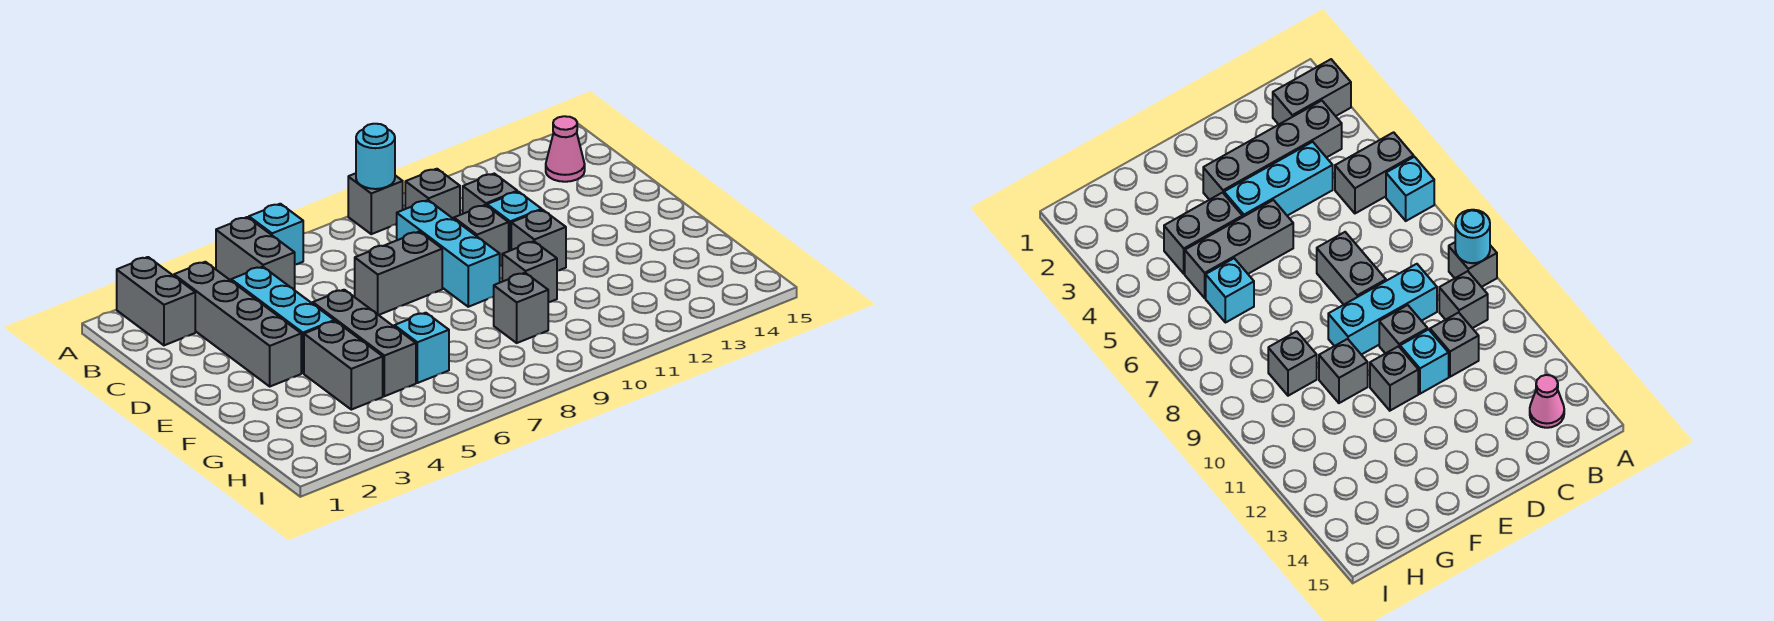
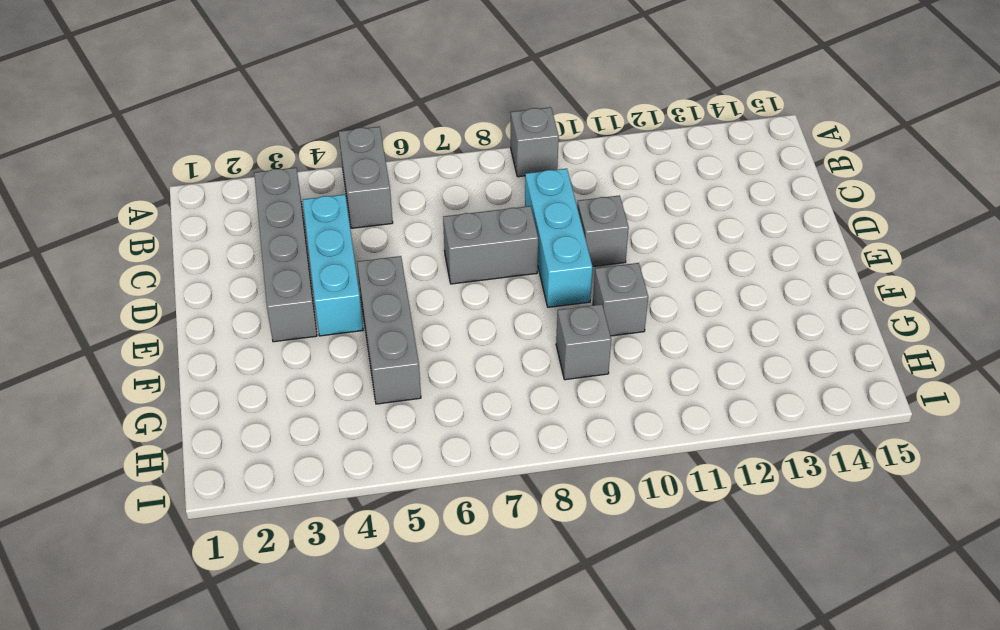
none -> grey brick A2:B2 level 1
none -> cyan brick A6 level 1
none -> grey brick B10 level 1

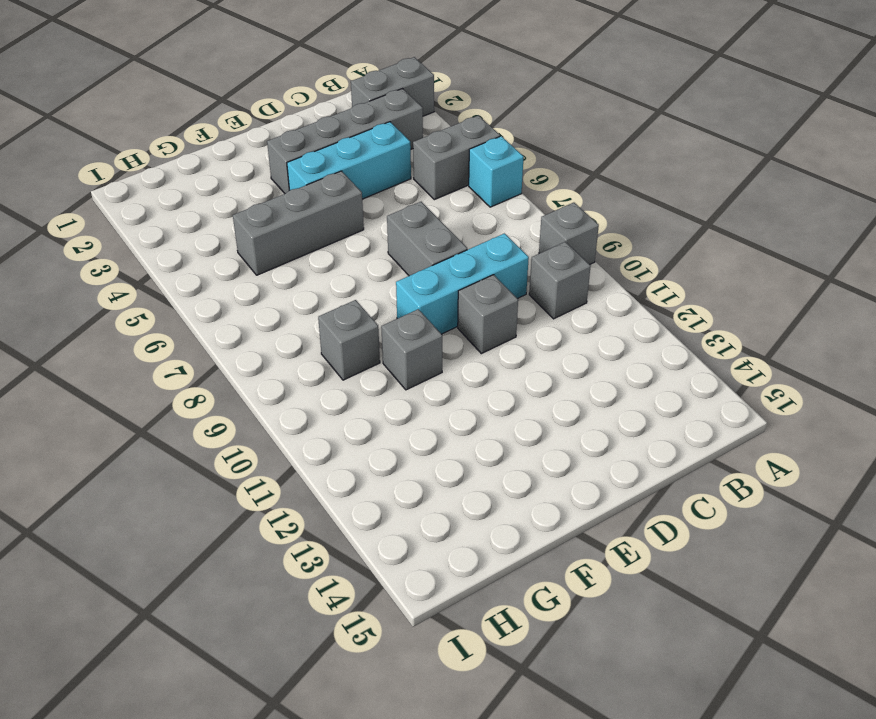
none -> pink cone B14 level 1
none -> grey brick C11 level 1
none -> cyan brick D11 level 1

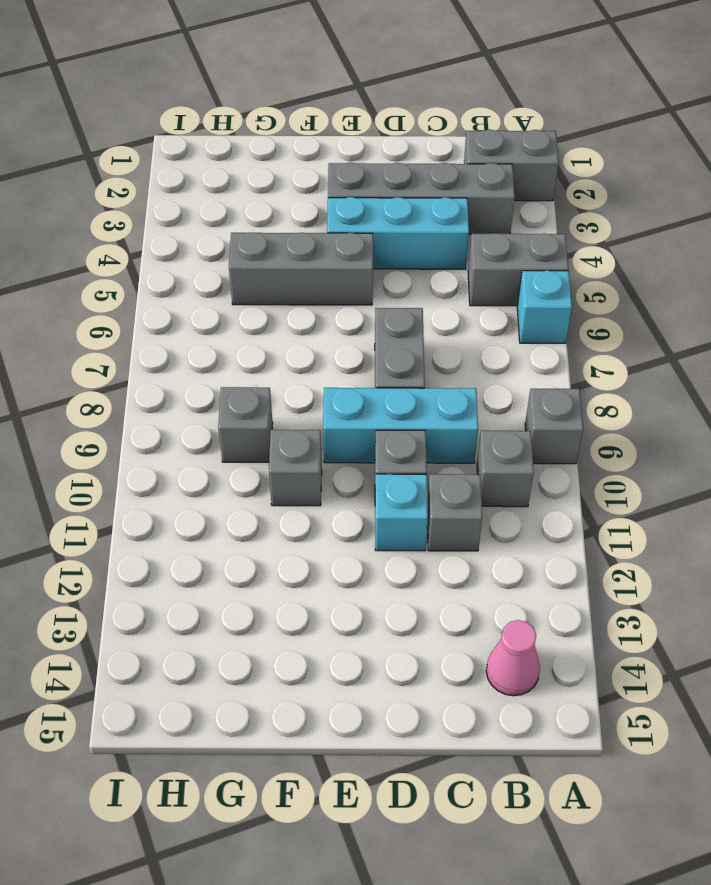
none -> grey brick E11 level 1
none -> grey brick F4:G4 level 1
none -> cyan brick G6 level 1

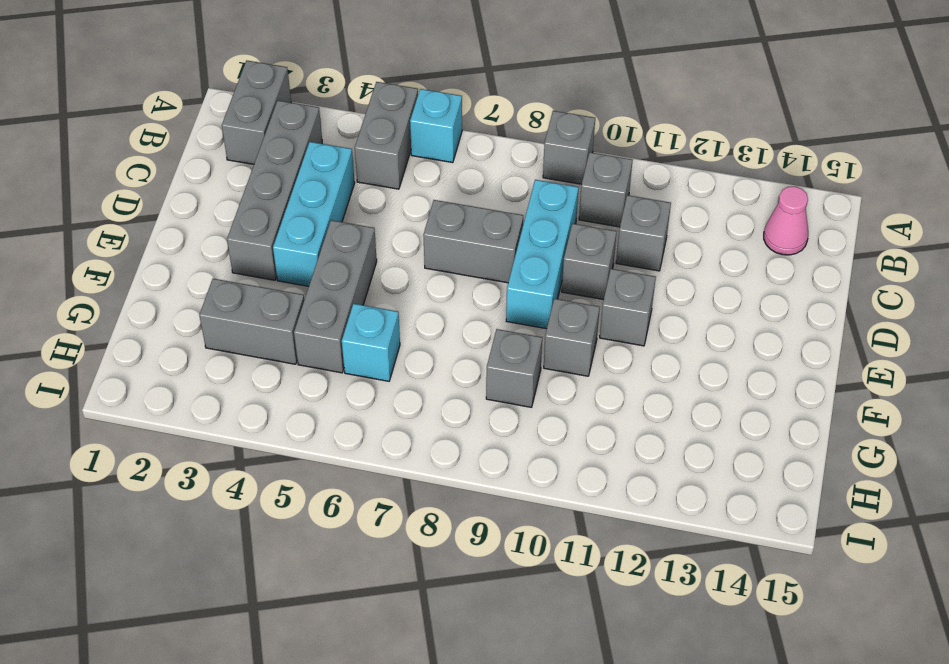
grey brick G3:G4 level 1 -> grey brick F4:G4 level 1
none -> cyan brick D11 level 1
none -> cyan round brick A9 level 2

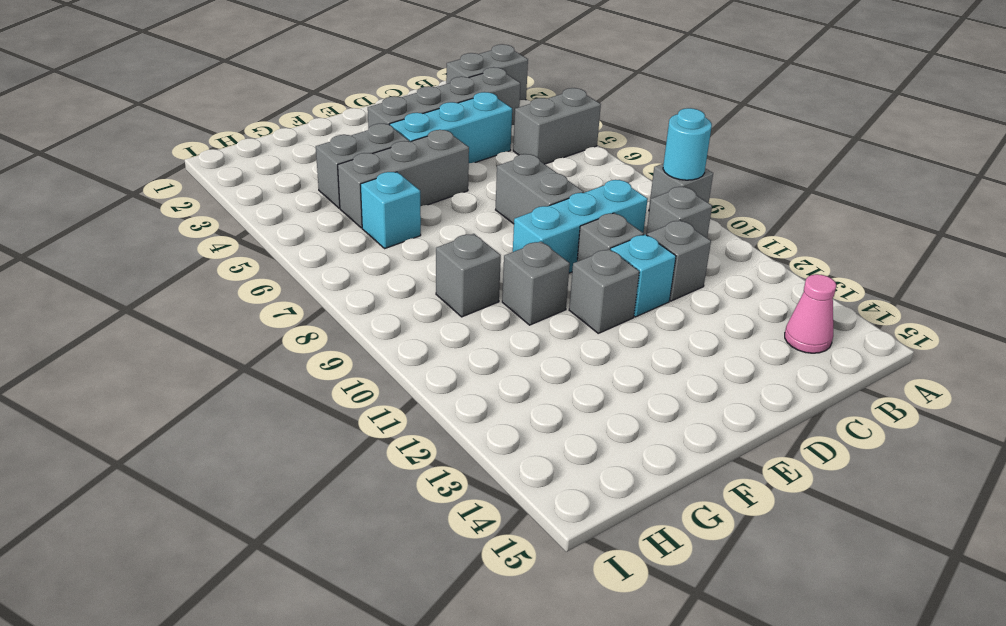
none -> cyan brick A6 level 1

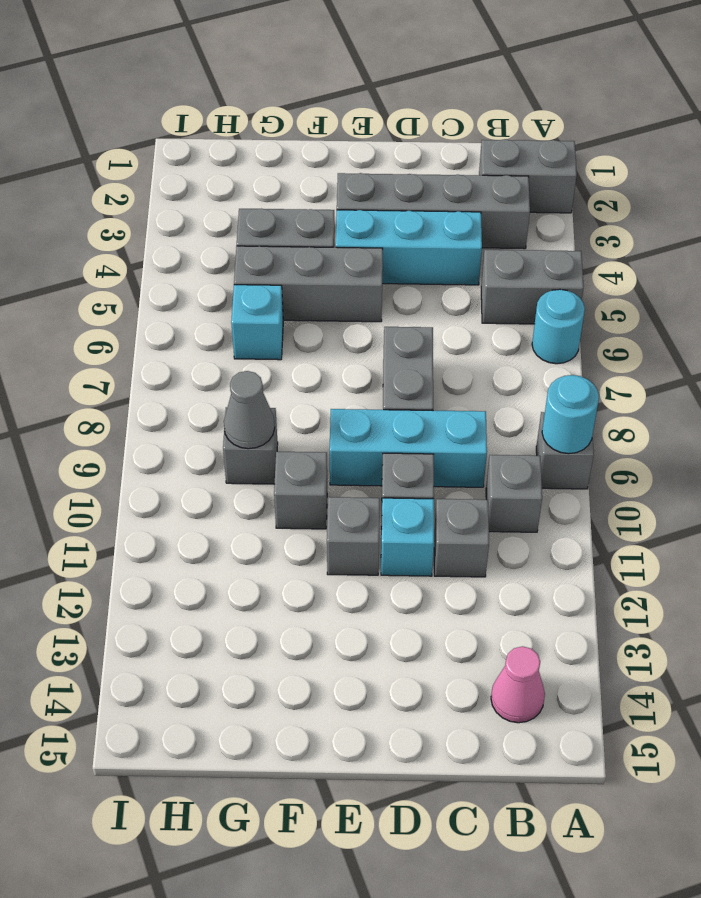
cyan round brick A6 level 1 -> cyan brick A6 level 1
grey cone G9 level 2 -> none

